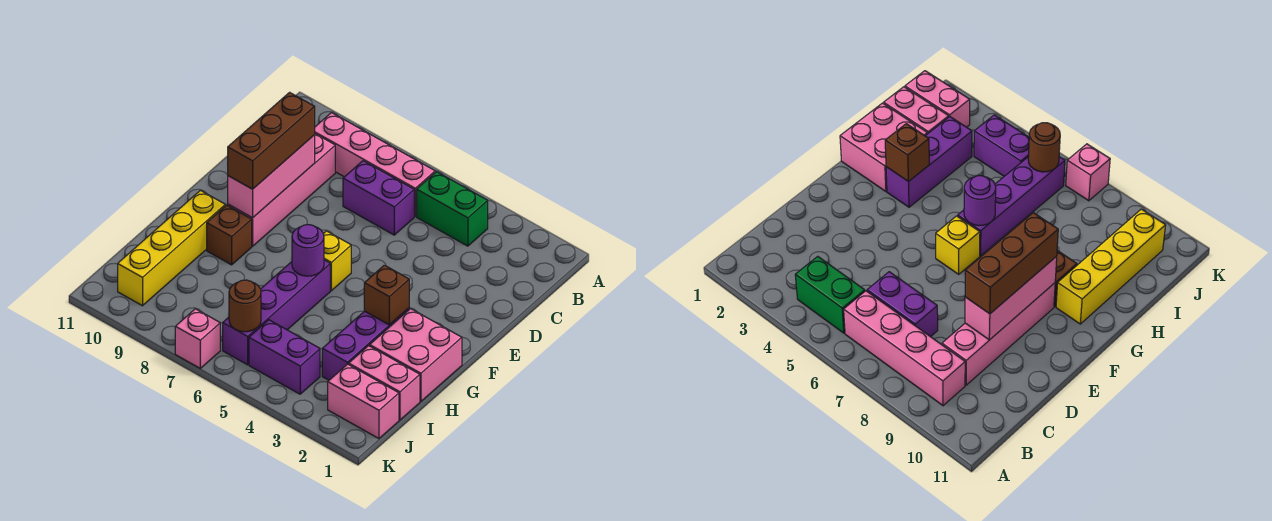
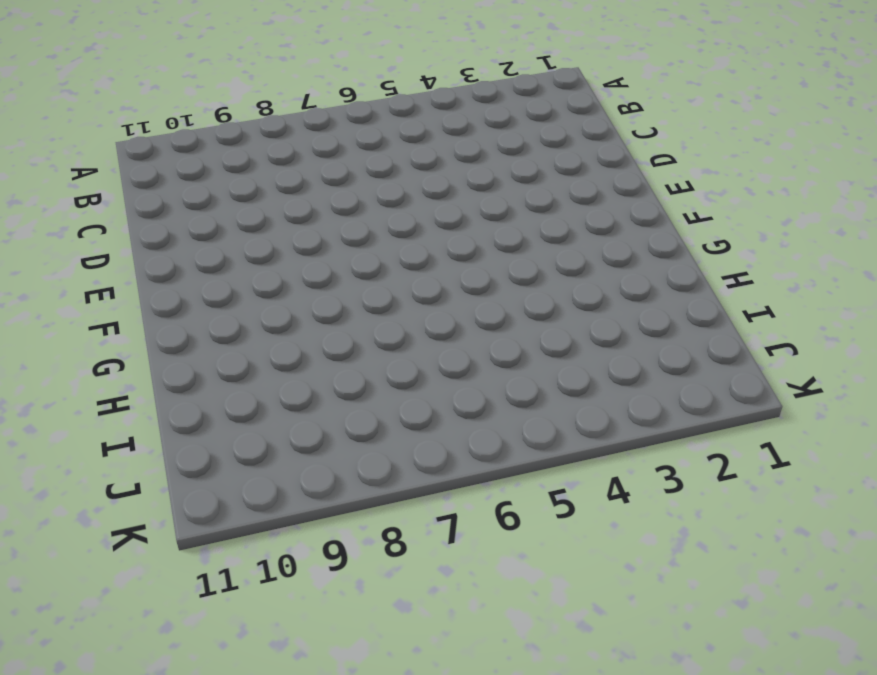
none -> green brick B4:B5 level 1
none -> pink brick B6:B9 level 1
none -> purple brick C6:C7 level 1

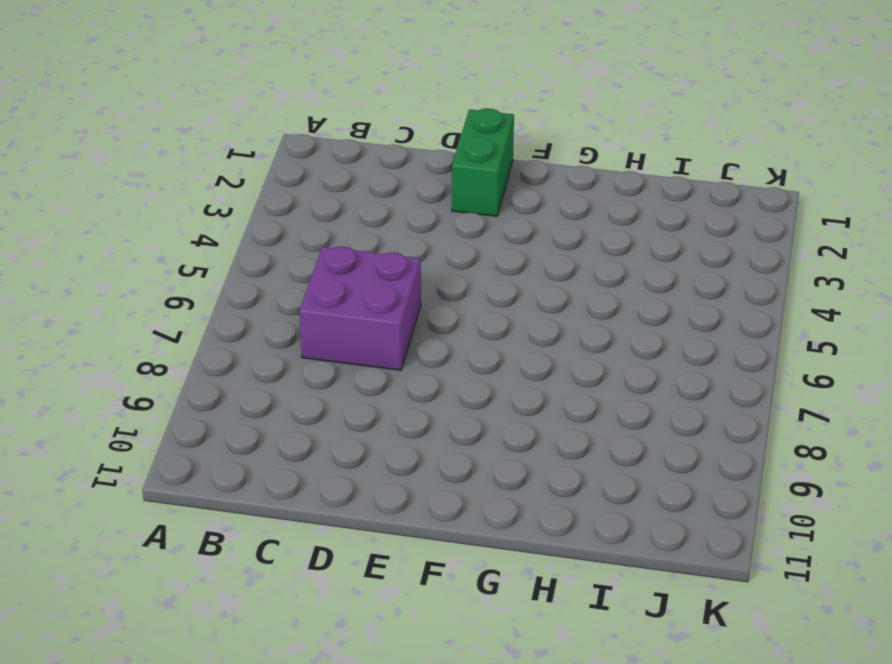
purple brick C6:D7 level 1 -> purple brick C6:C7 level 1
green brick E1:E2 level 1 -> green brick B4:B5 level 1
none -> pink brick B6:B9 level 1
none -> pink brick C9:F9 level 1
none -> yellow brick F6 level 1

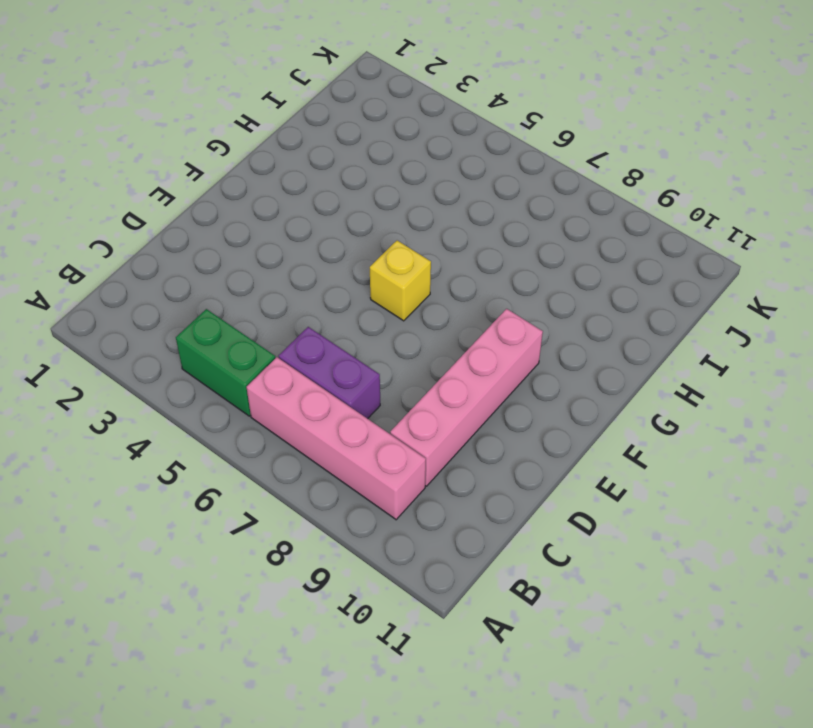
none -> pink brick G1:H2 level 1
none -> purple brick G3:I3 level 1
none -> purple brick G6:J6 level 1

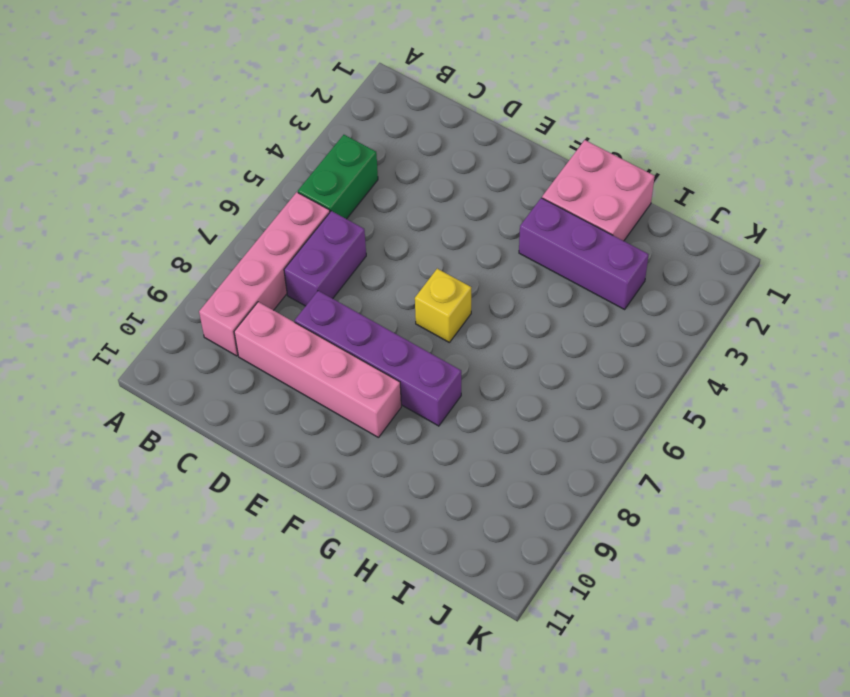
purple brick D8:G8 level 1 -> purple brick G6:J6 level 1
none -> brown brick G9 level 1
none -> yellow brick G10:J10 level 1
none -> pink brick I1:I2 level 1

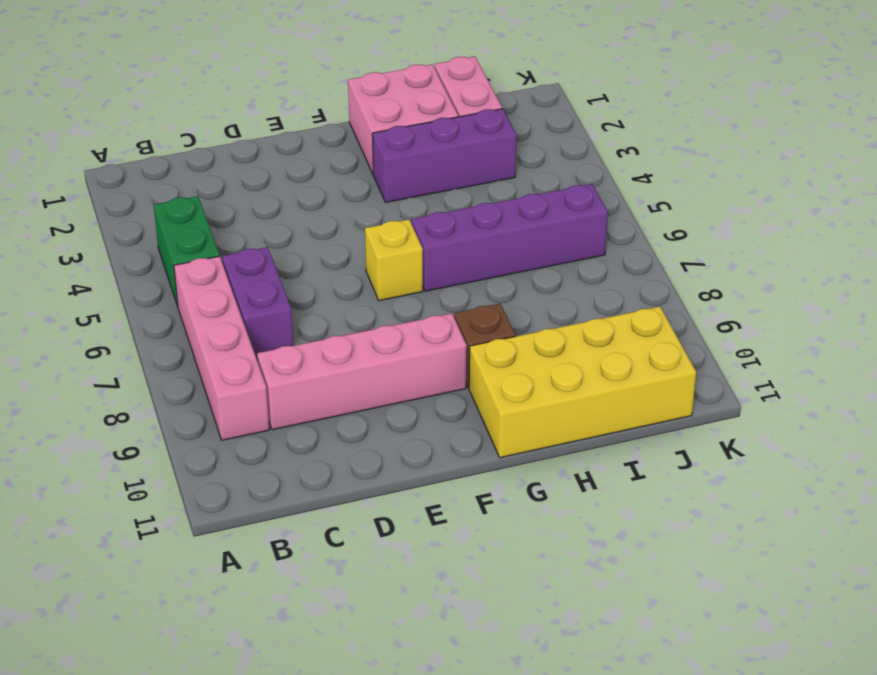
yellow brick G10:J11 level 1 -> yellow brick G10:J10 level 1
none -> pink brick J1:J2 level 1
none -> purple brick J4:J5 level 1
none -> pink brick K7 level 1

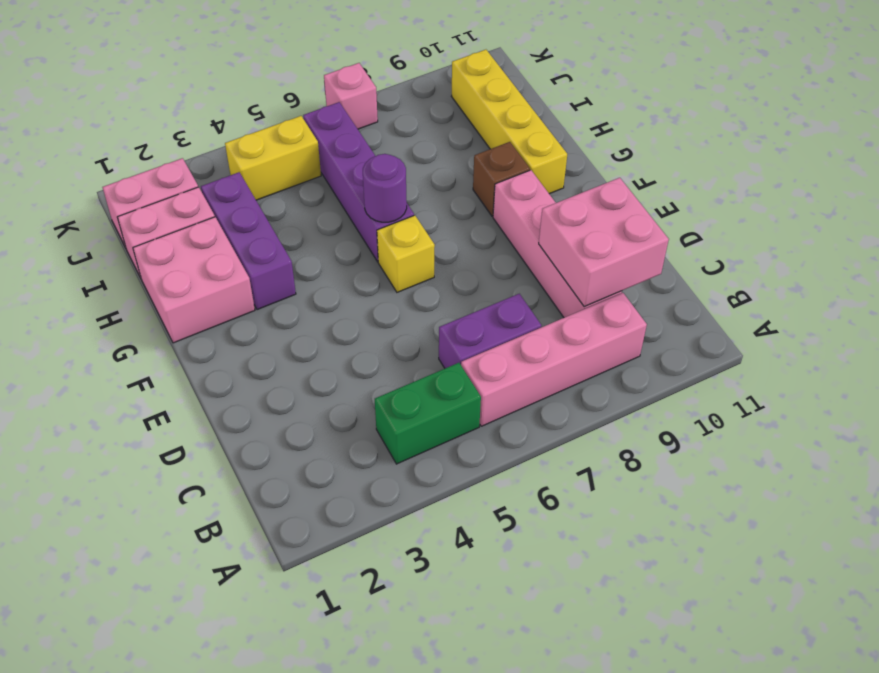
pink brick C9:D10 level 2 -> pink brick D9:F9 level 2
yellow brick J4:J5 level 1 -> purple brick J4:J5 level 1
none -> brown brick G3 level 2
none -> brown round brick J6 level 2
none -> brown brick D9:F9 level 3

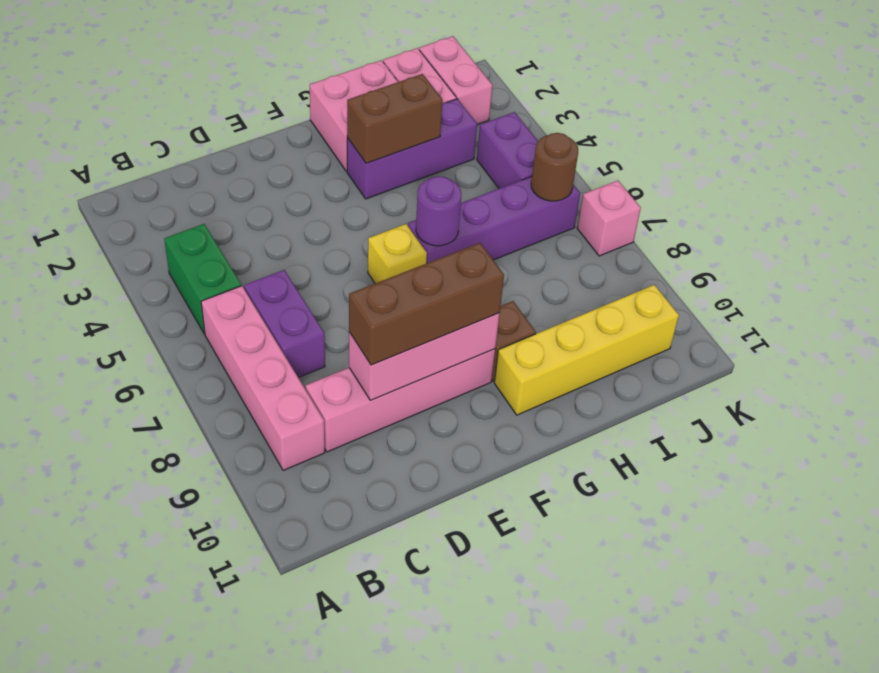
brown brick G3:H3 level 2 -> brown brick G3 level 2

